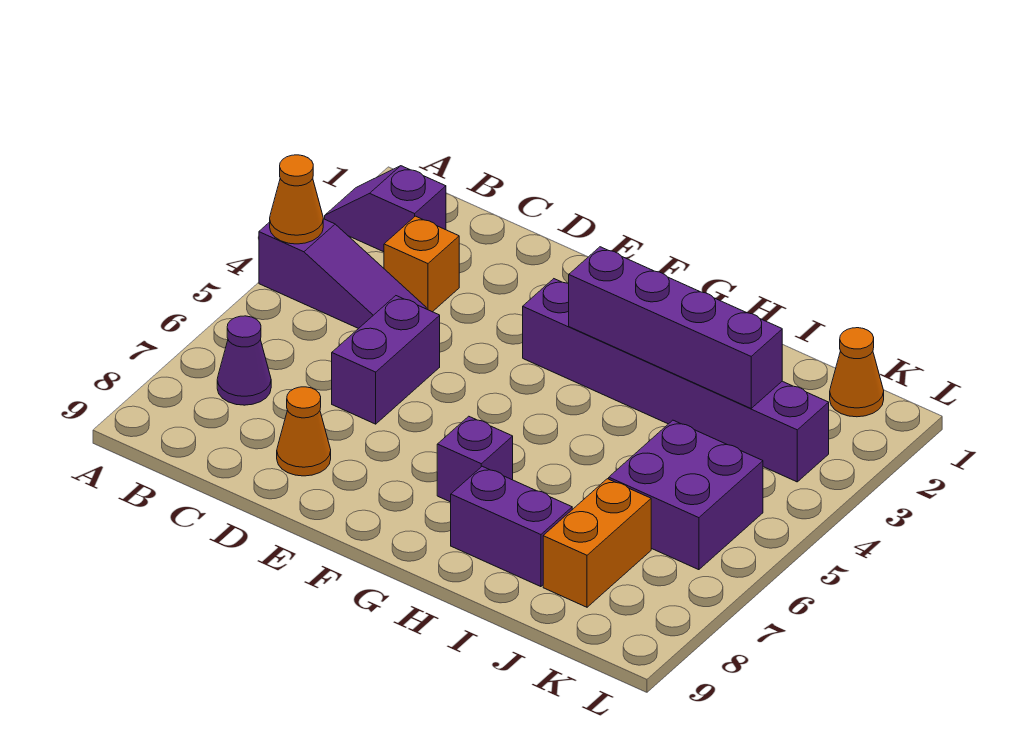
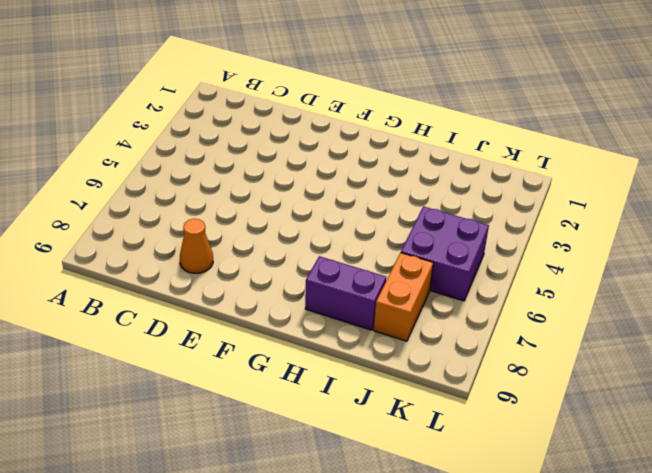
none -> purple slope A2:B2 level 1 top B
none -> purple slope A4:C4 level 1 top A
none -> purple cone B7 level 1

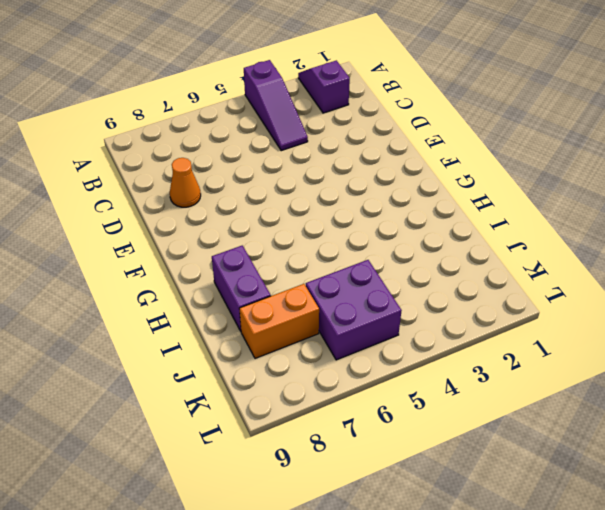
none -> purple cone B7 level 1
none -> orange brick C3 level 1
none -> purple brick D5:D6 level 1

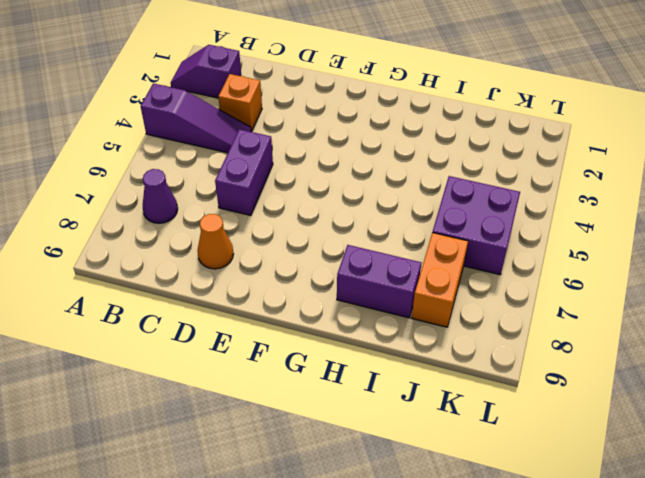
none -> purple brick F3:K3 level 1
none -> purple brick G7 level 1
none -> orange cone K1 level 1

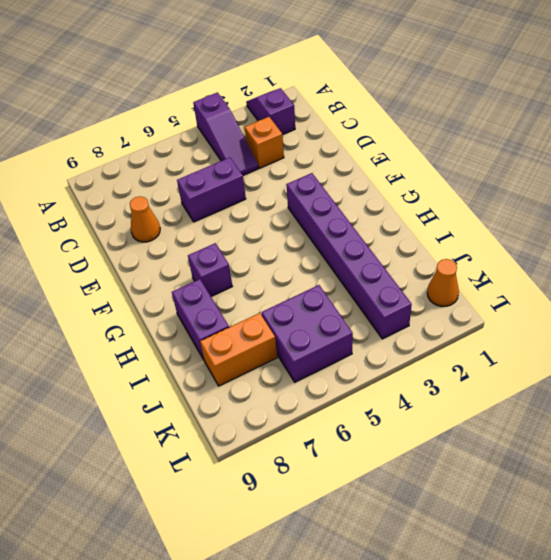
none -> purple cone B7 level 1
none -> orange cone A4 level 2
none -> purple brick G3:J3 level 2

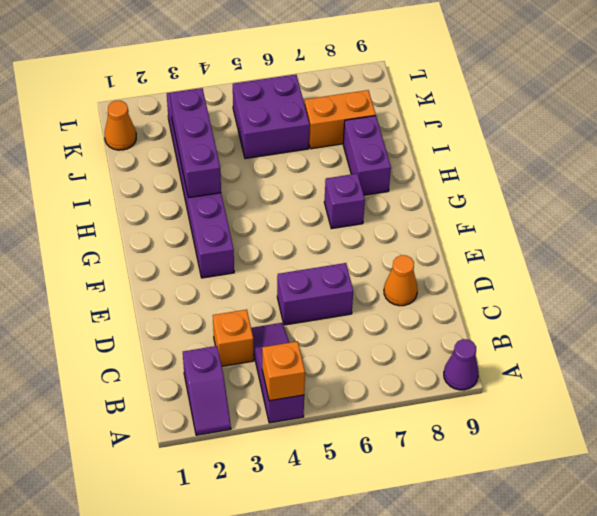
orange brick A4 level 2 -> orange cone A4 level 2
purple cone A9 level 1 -> purple cone B7 level 1
purple brick H3:J3 level 2 -> purple brick G3:J3 level 2

